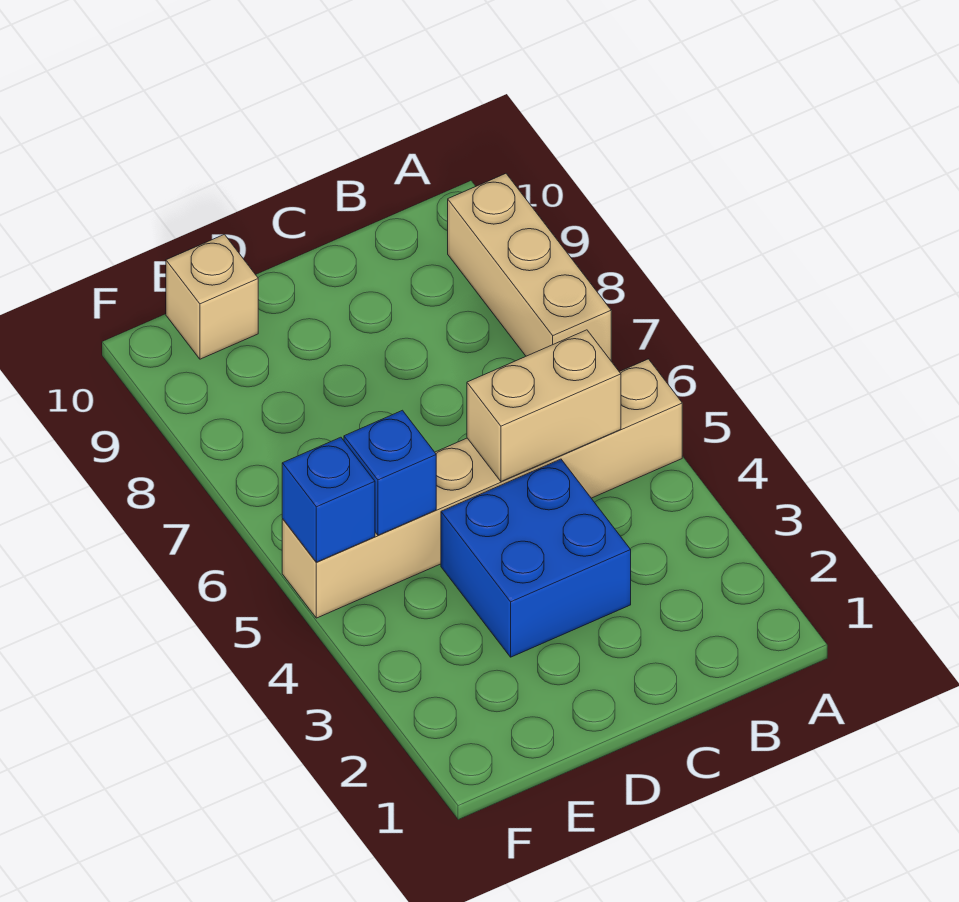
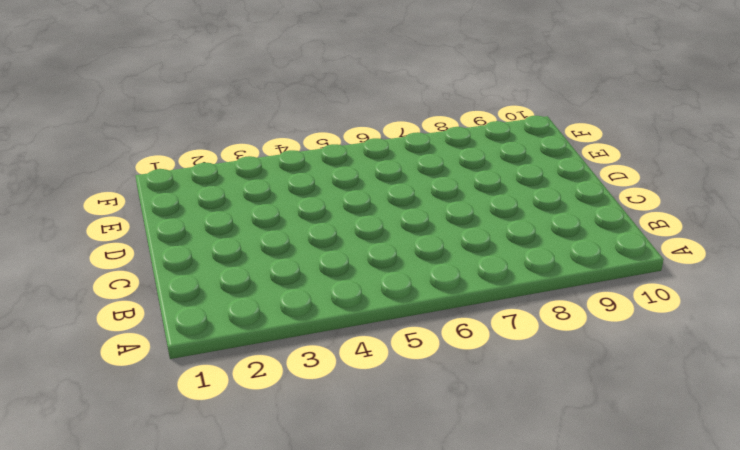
none -> tan brick A5:F5 level 1
none -> tan brick A7:A9 level 1

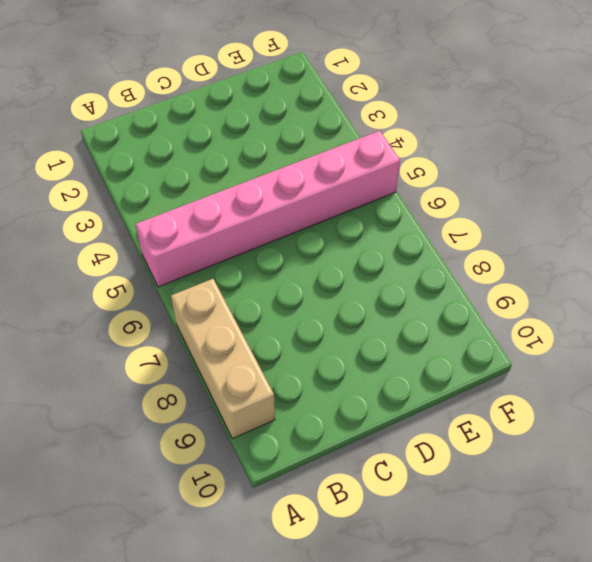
pink brick A5:F5 level 1 -> tan brick A5:F5 level 1
none -> blue brick C3:D4 level 1
none -> tan brick E10 level 1

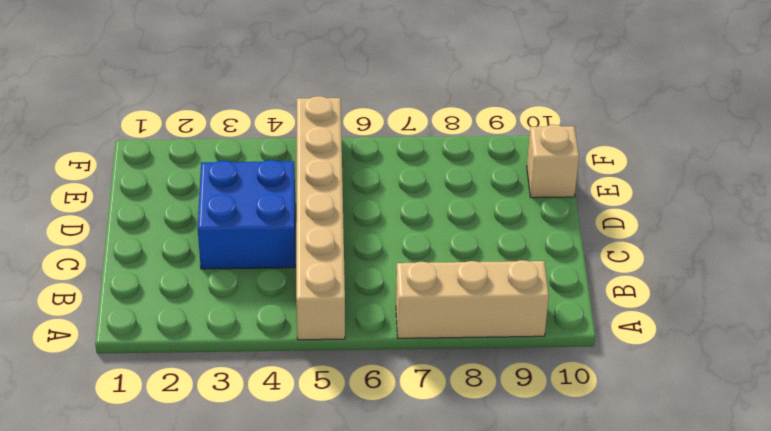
none -> tan brick B5:C5 level 2
none -> blue brick E5 level 2

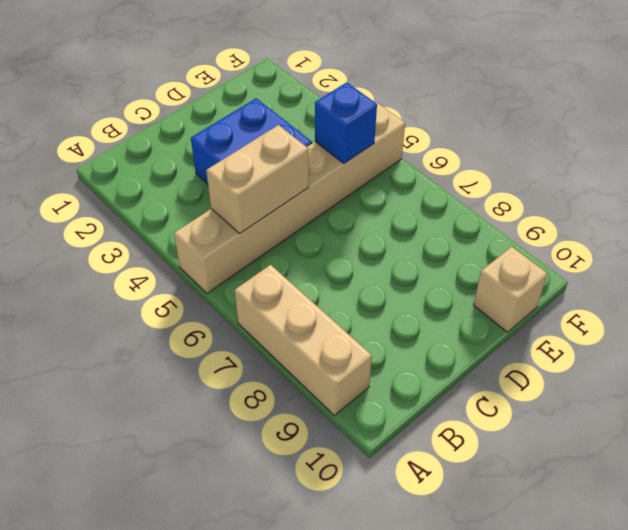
none -> blue brick F5 level 2

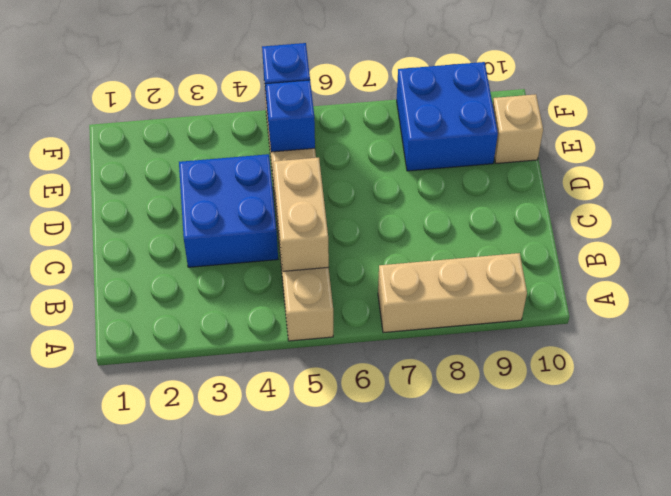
blue brick E8:F9 level 1 -> none

